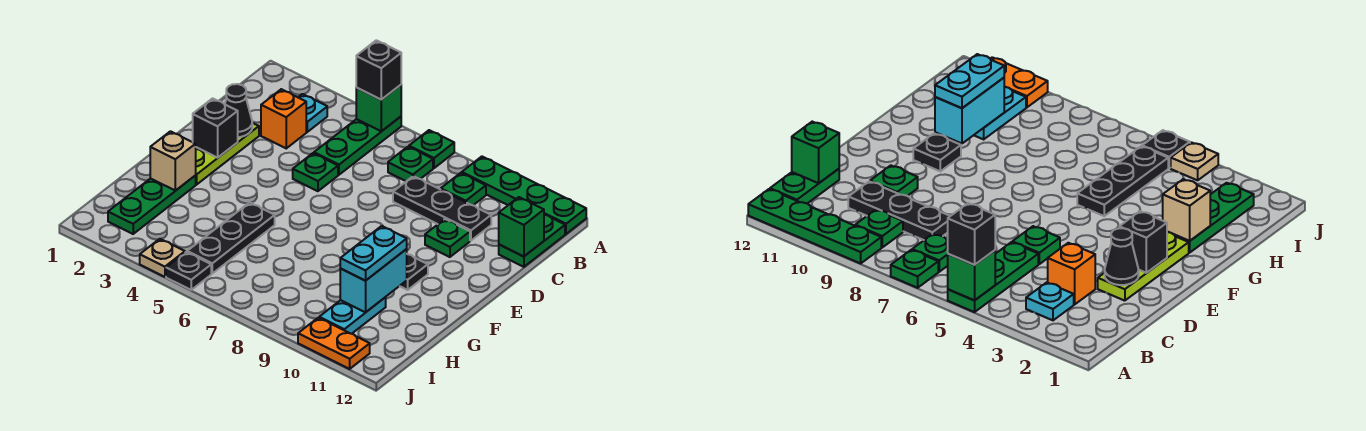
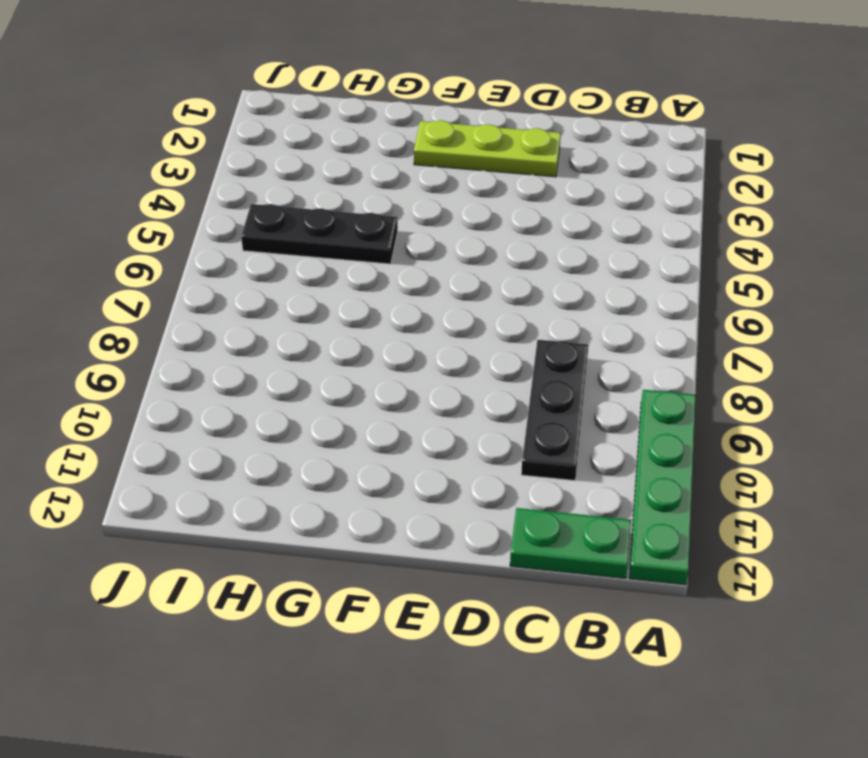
none -> green plate A5:C5 level 1
none -> green plate A7 level 1
none -> cyan plate B3 level 1

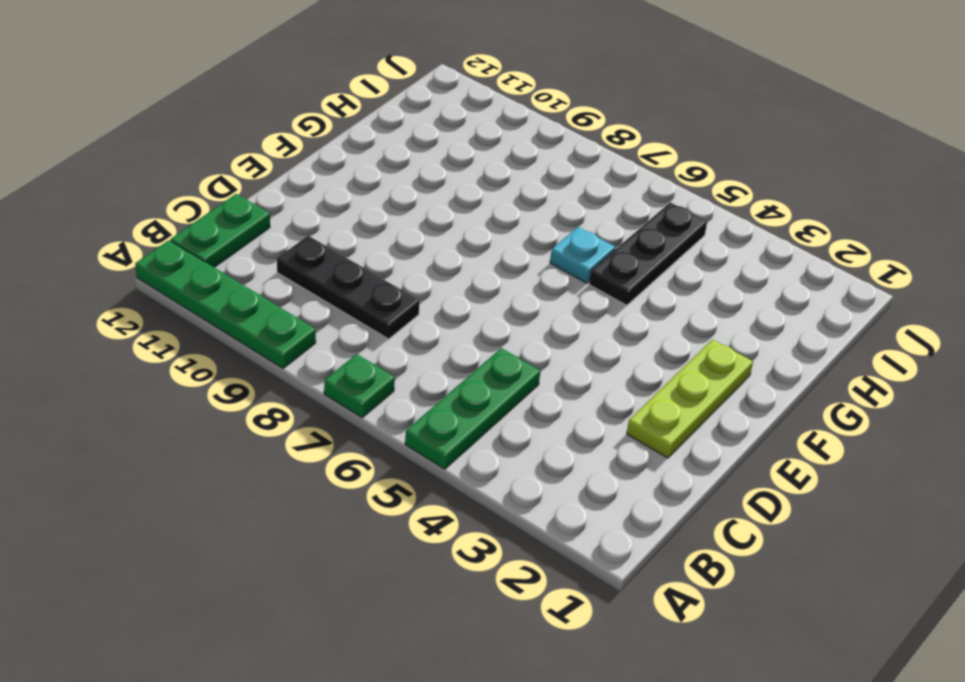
cyan plate G6 level 1 -> cyan plate B3 level 1
none -> green plate B7 level 1
none -> green plate B9 level 1
none -> orange brick C3 level 1

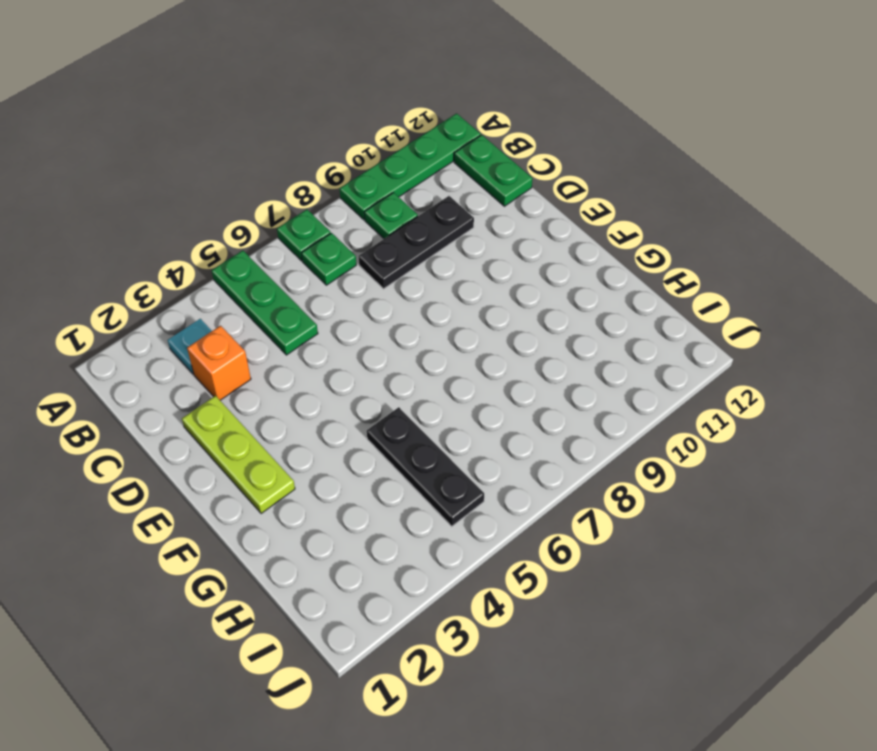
none -> green plate D5 level 1
none -> green plate D10 level 1
none -> black plate F10 level 1

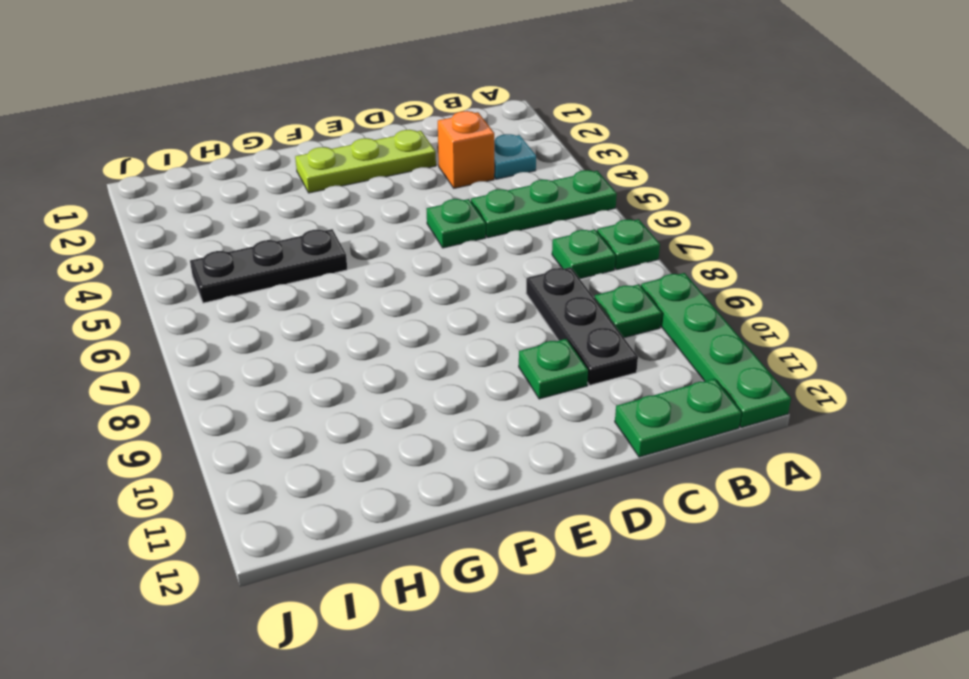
none -> black plate F10 level 1
none -> green plate G2:I2 level 1
none -> cyan plate H10:I10 level 1

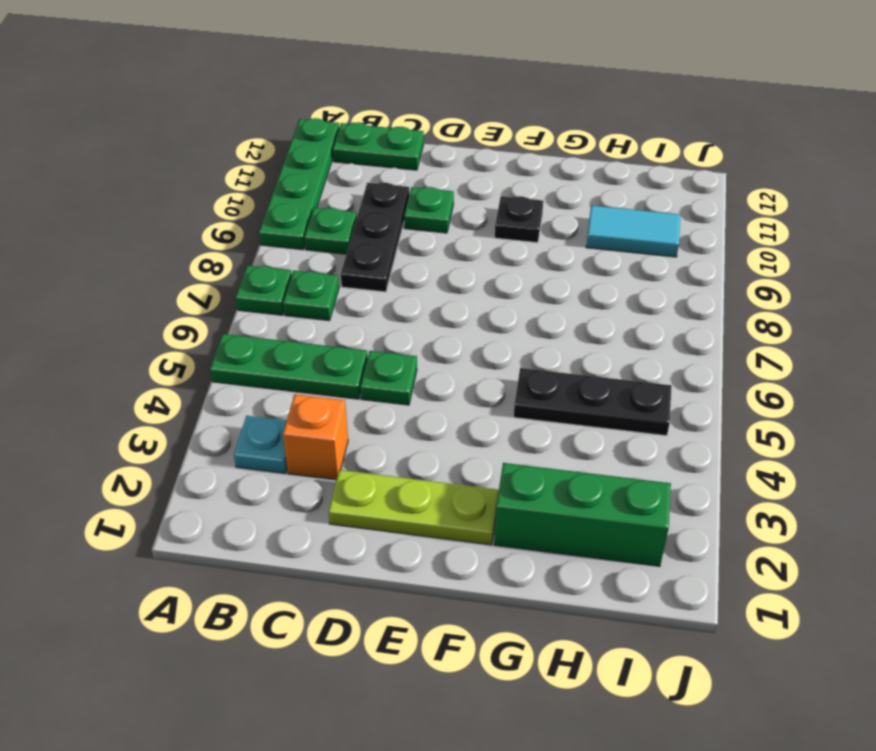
green brick G2:I2 level 1 -> green plate G2:I2 level 1
cyan tile H10:I10 level 1 -> cyan plate H10:I10 level 1
none -> tan plate J4 level 1
none -> black plate J5 level 1
none -> orange plate J10:J11 level 1

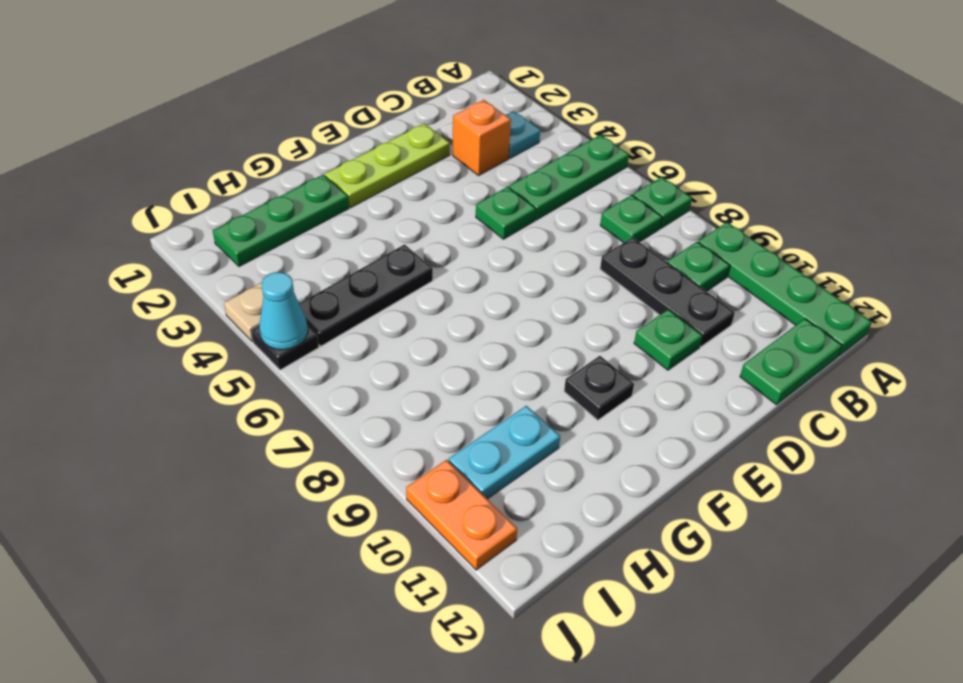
cyan cone J5 level 2 -> none
none -> green brick A5 level 2
none -> green brick C12 level 2
none -> black cone D2 level 2

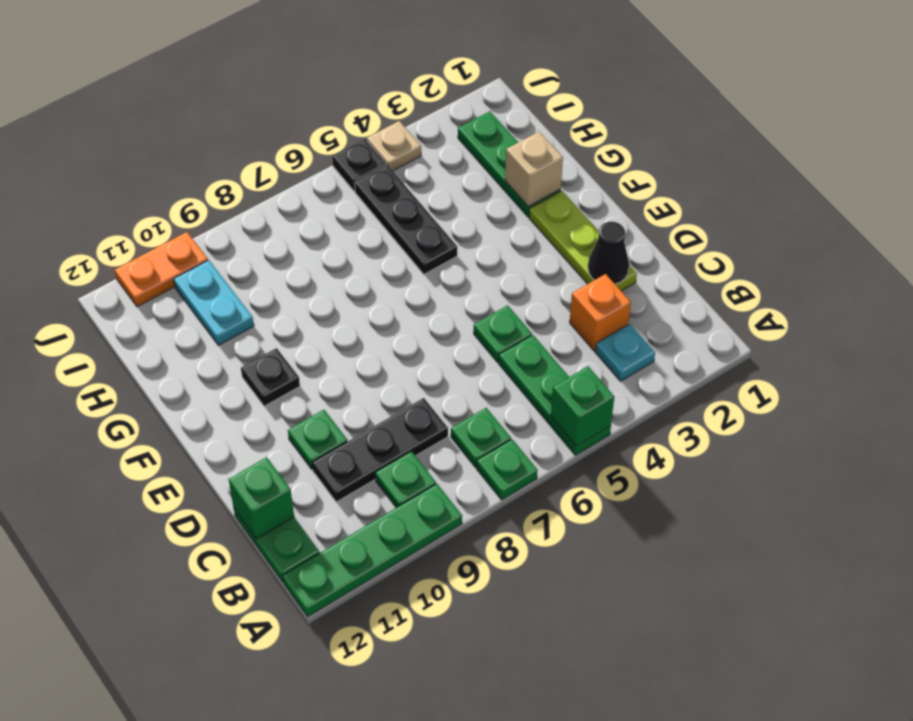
none -> black brick E2 level 2
none -> cyan brick G10:H10 level 2
none -> black brick A5 level 3

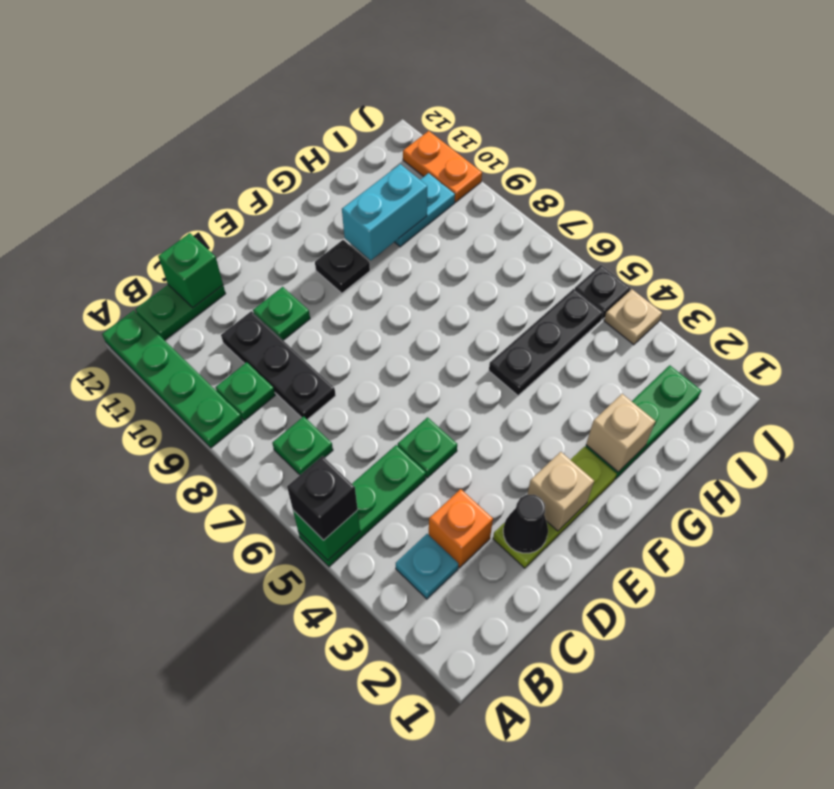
tan brick E2 level 2 -> black brick E2 level 2
none -> green plate A7 level 1
none -> cyan plate G10:H10 level 3

